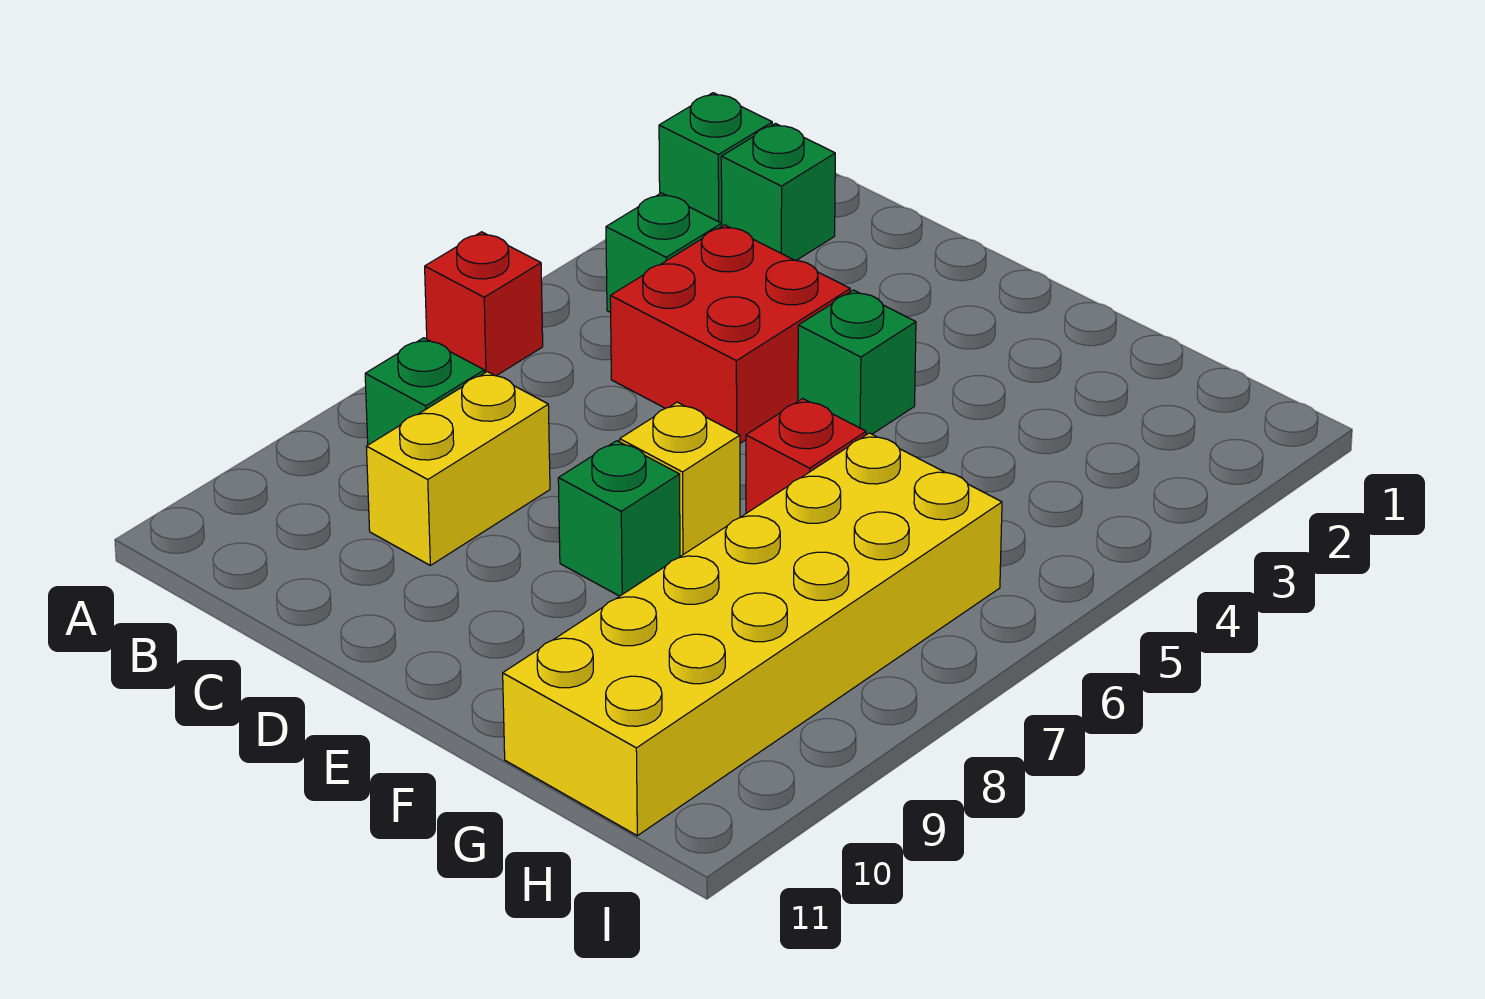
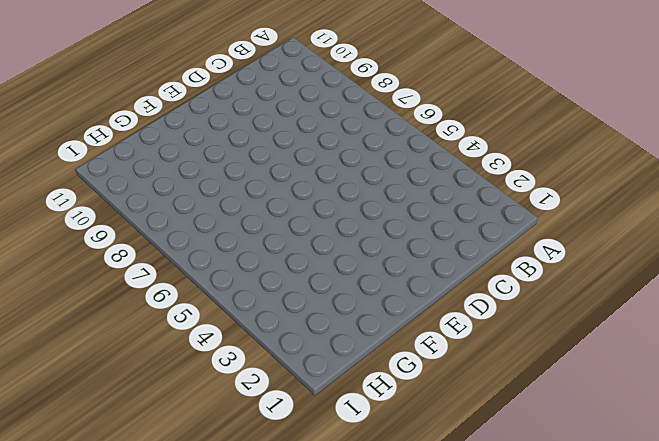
none -> green brick A2 level 1
none -> red brick A6 level 1
none -> green brick B2 level 1

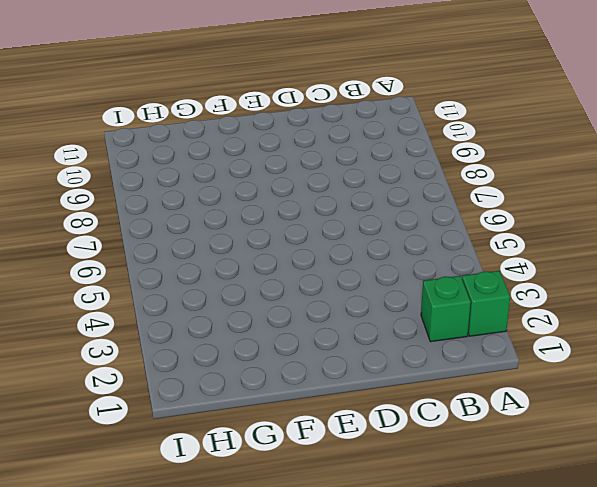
none -> red brick A6 level 1
none -> green brick B4 level 1
none -> green brick B8 level 1

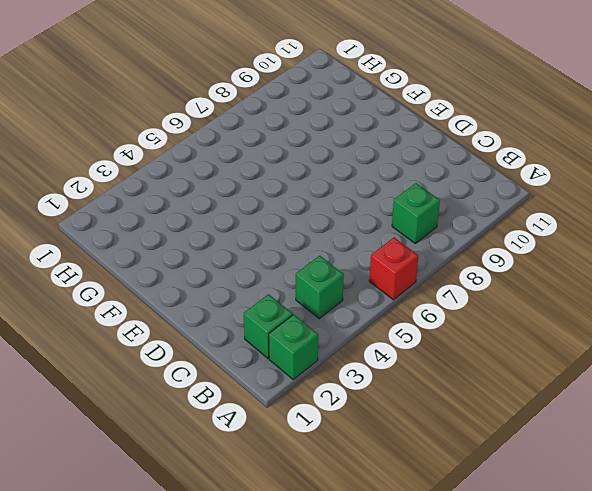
none -> red brick C4:D5 level 1
none -> yellow brick C8:C9 level 1
none -> green brick E4 level 1

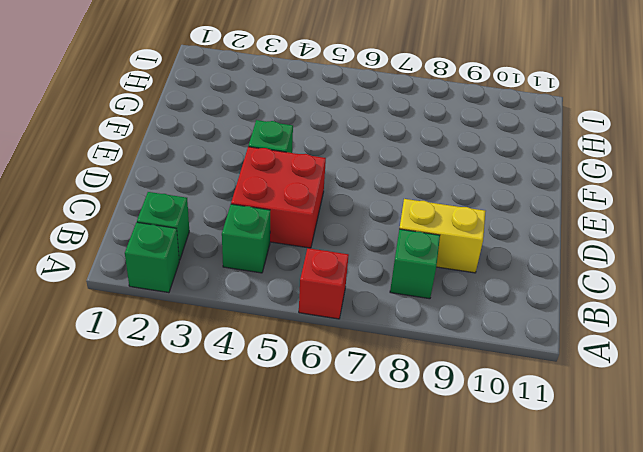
none -> yellow brick E7 level 1
none -> green brick E8 level 1
none -> red brick F6 level 1

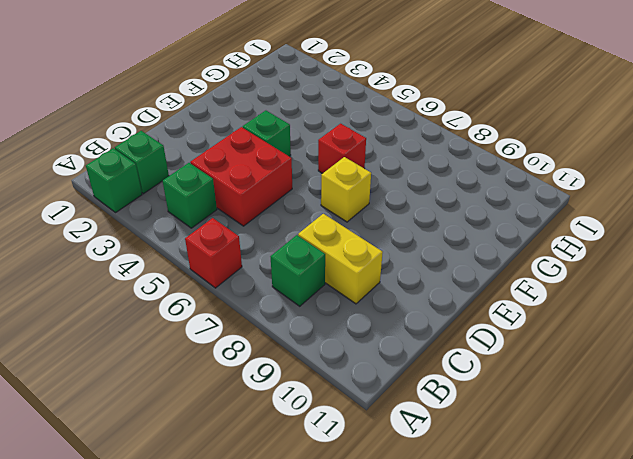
none -> green brick E8 level 1
none -> yellow brick G6:H11 level 1

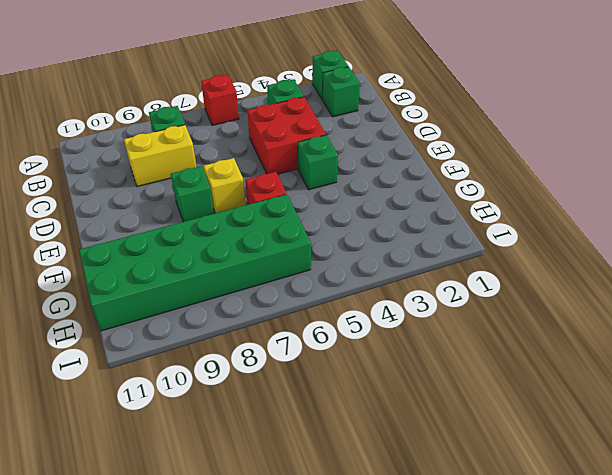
green brick G6:H11 level 1 -> yellow brick G6:H11 level 1

